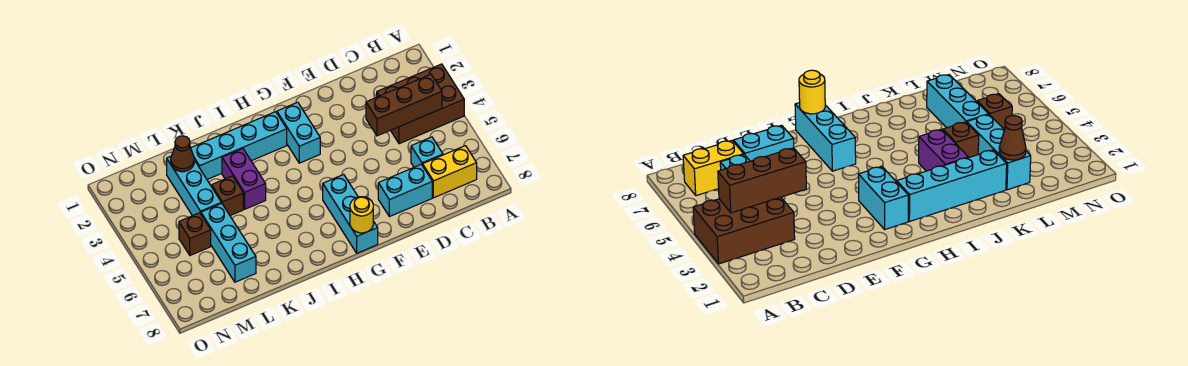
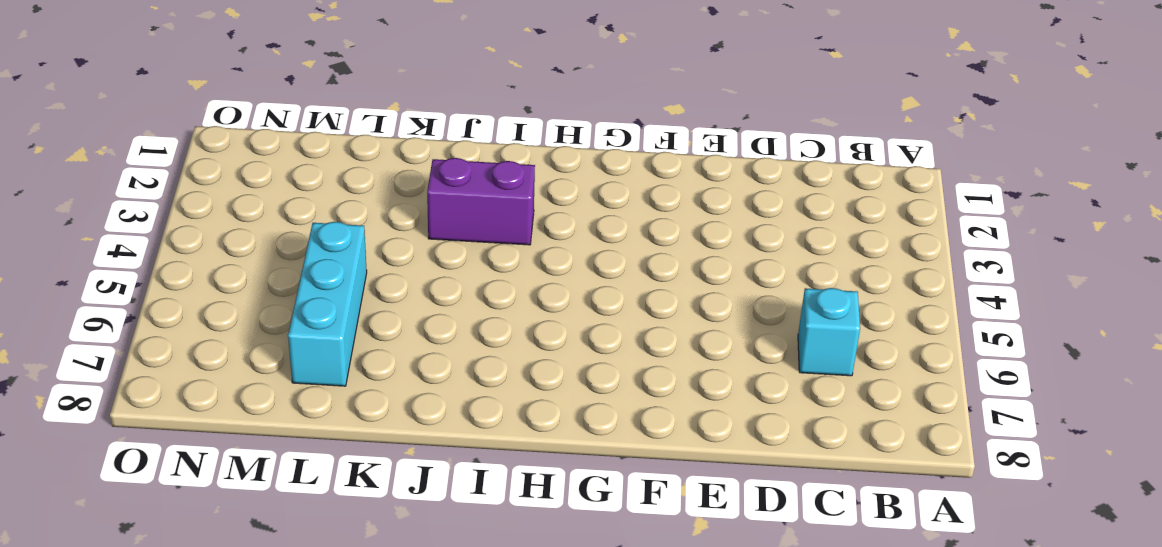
purple brick I3:J3 level 1 -> purple brick J3:J4 level 1
none -> brown brick A3:C4 level 1
none -> yellow brick B7:C7 level 1
none -> cyan brick D7:E7 level 1

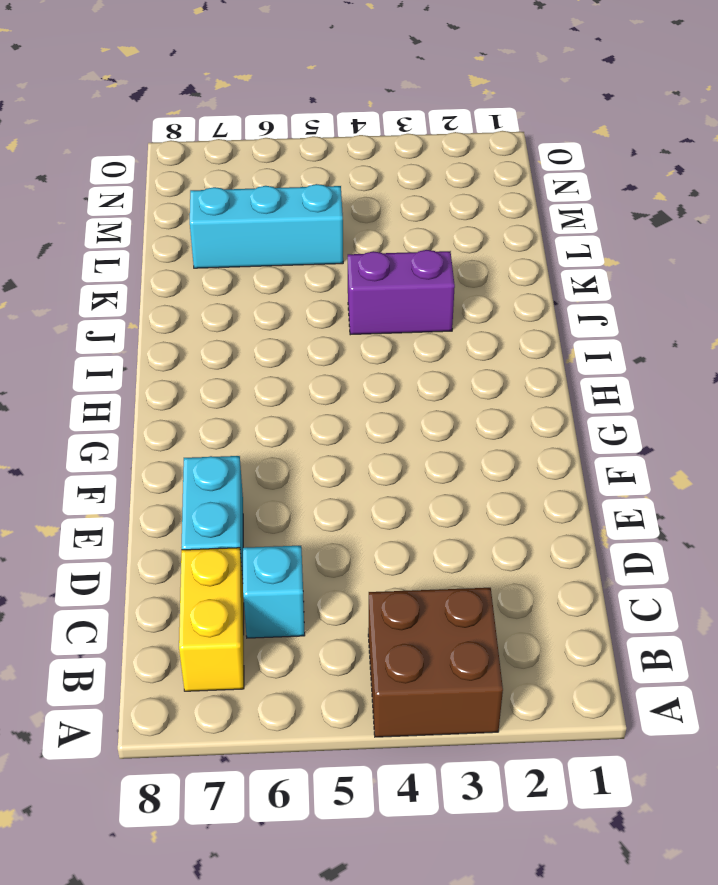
brown brick A3:B4 level 1 -> brown brick A3:C4 level 1
none -> cyan brick G2:G3 level 1
none -> cyan brick G6:G8 level 1
none -> cyan brick H2:K2 level 1

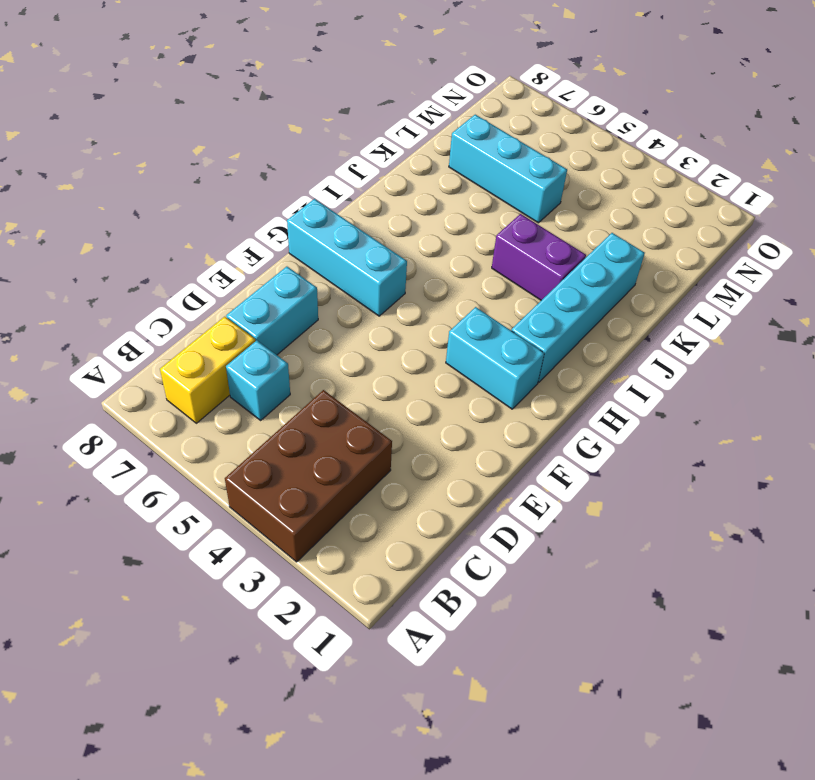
none -> brown brick K4 level 1
none -> cyan brick L2:L4 level 1
none -> brown brick M5 level 1

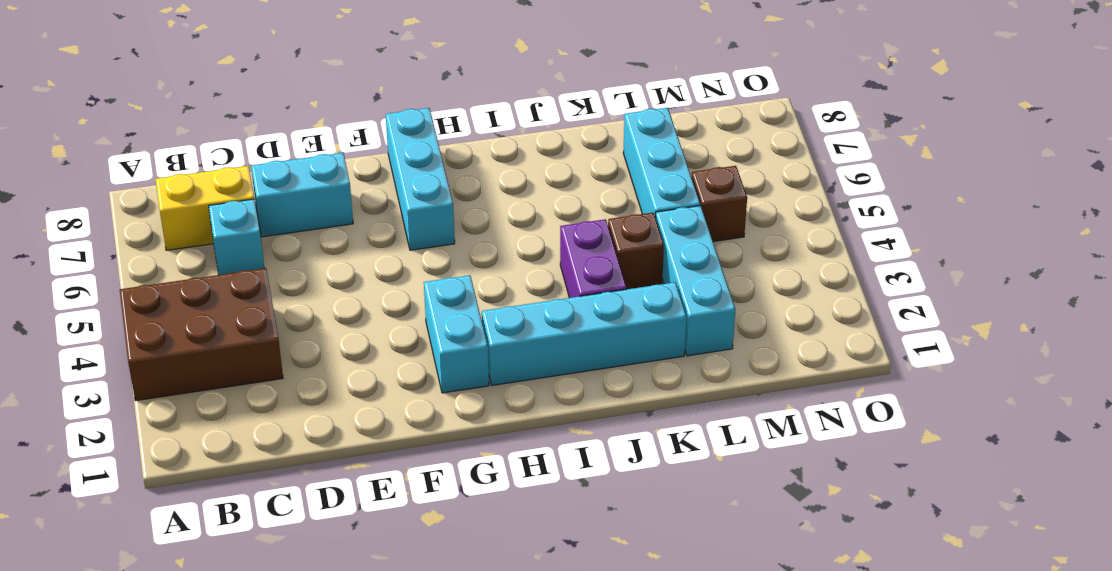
none -> brown brick B4:D4 level 2
none -> yellow round brick G8 level 2
none -> brown cone L2 level 2

